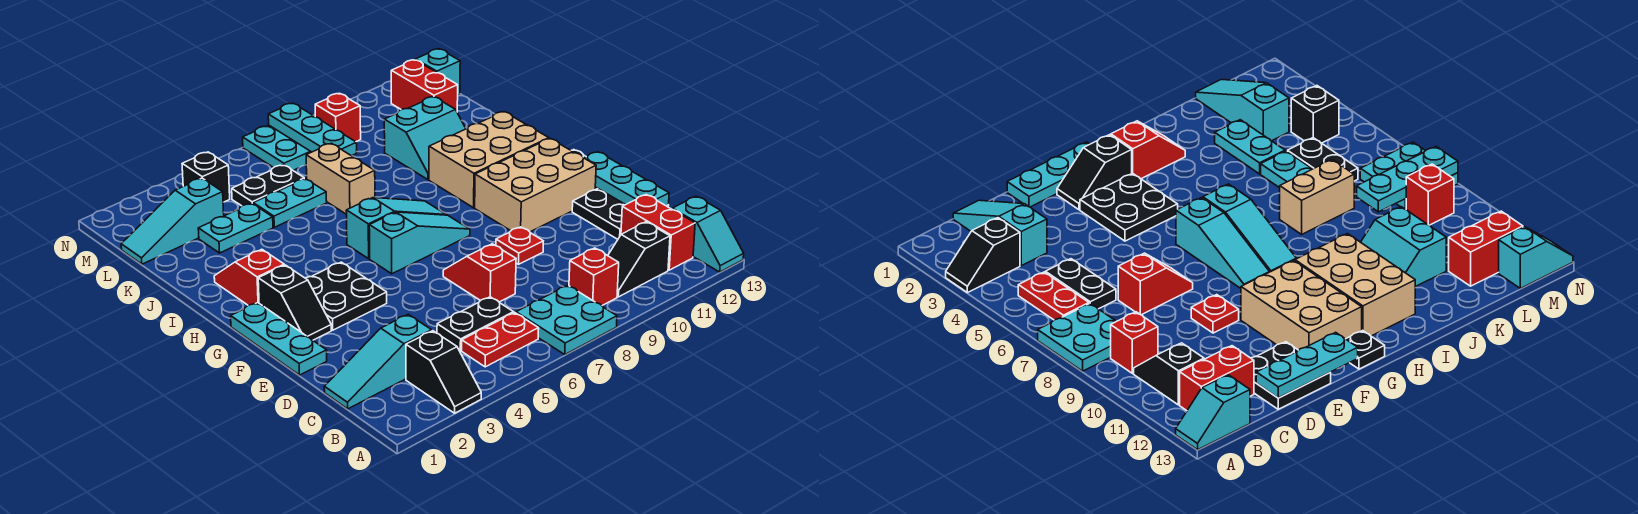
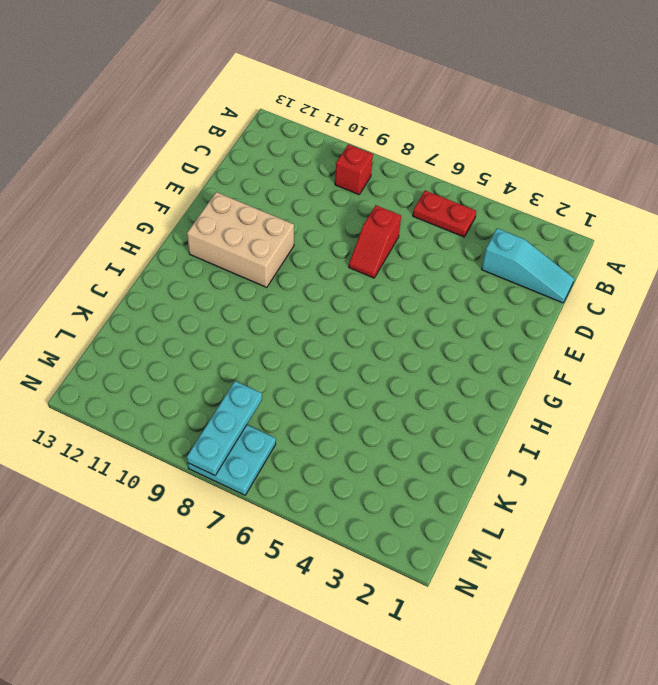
none -> black slope A3:B3 level 1 top B
none -> cyan plate A7:B8 level 1
none -> cyan slope A13:B13 level 1 top B
none -> black slope B10:B11 level 1 top 11

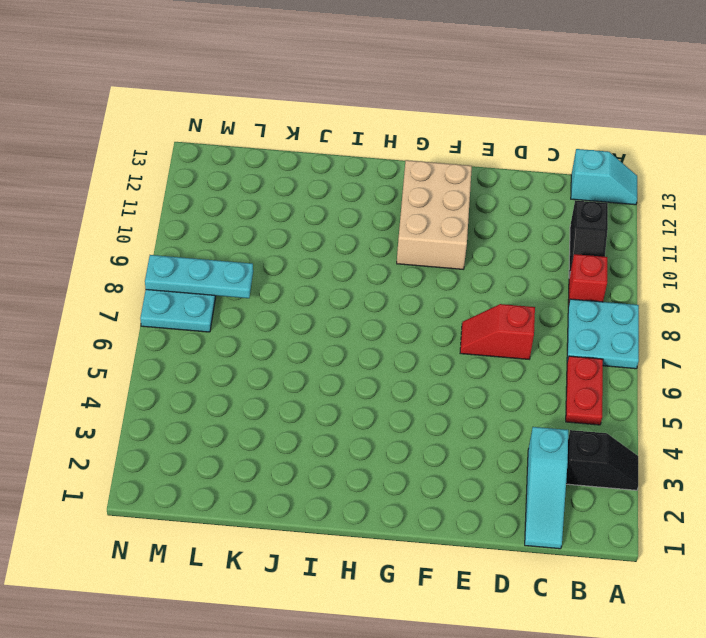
none -> red brick B12:C12 level 1
none -> black plate C5:C6 level 1
none -> black plate D12:E13 level 1
none -> cyan plate E1:G1 level 1

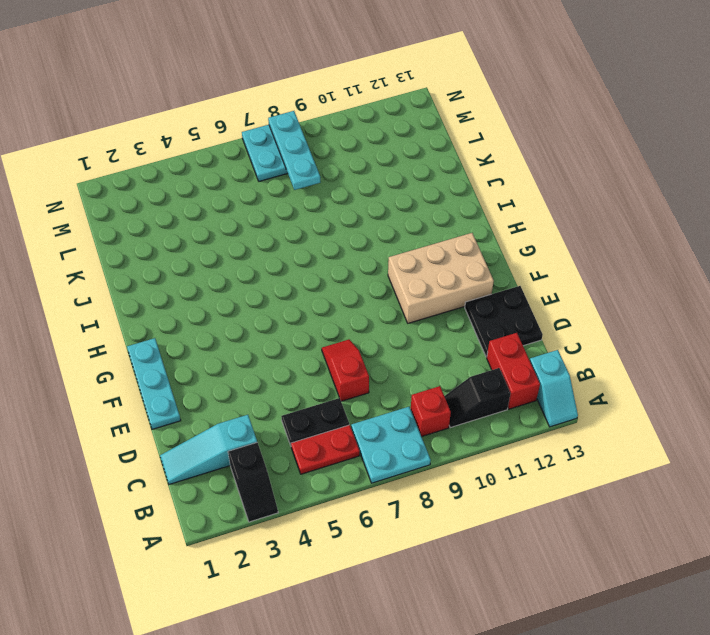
none -> red plate E9 level 1
none -> black slope F2:G2 level 1 top G
none -> black plate F3:G4 level 1
none -> cyan slope G6:G8 level 1 top 6

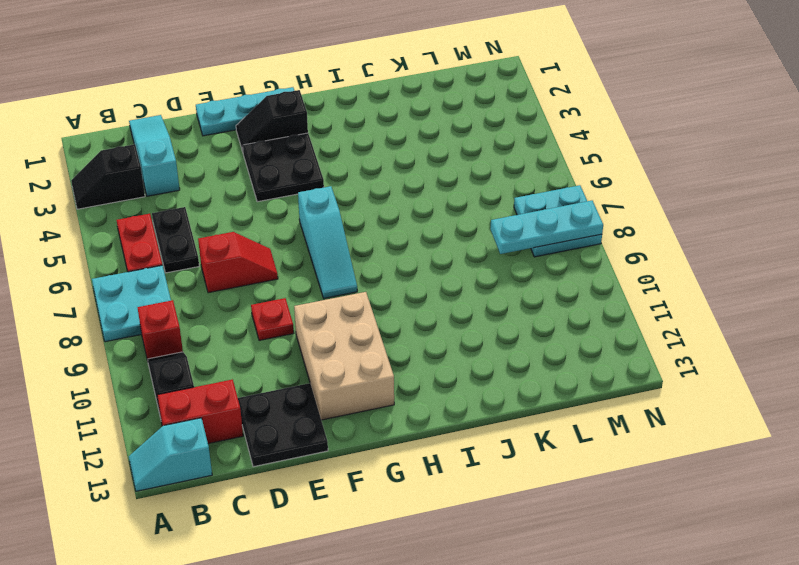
none -> black plate G13 level 1
none -> red slope H2:I2 level 1 top H
none -> cyan slope H6:H8 level 1 top 6
none -> tan brick H10:I12 level 1

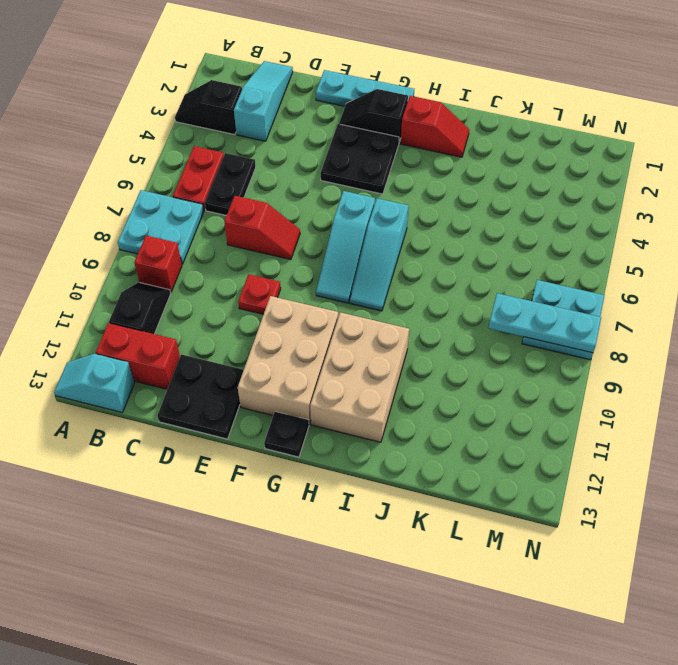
none -> tan brick J7:K7 level 1
none -> cyan slope J10:K11 level 1 top K
none -> cyan plate K3:K4 level 1
none -> cyan plate K5:K6 level 1

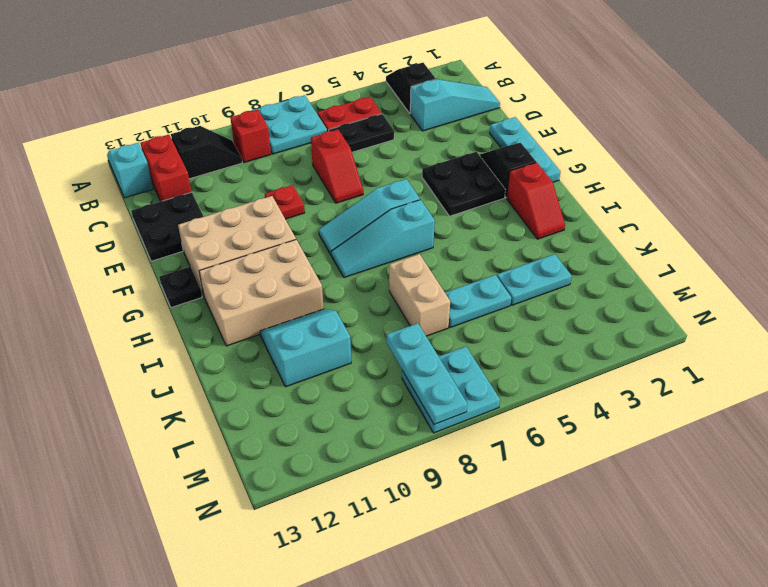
none -> cyan slope L1:L3 level 1 top 3
none -> black plate L5:L6 level 1
none -> red brick L12:M12 level 1
none -> black brick M4 level 1

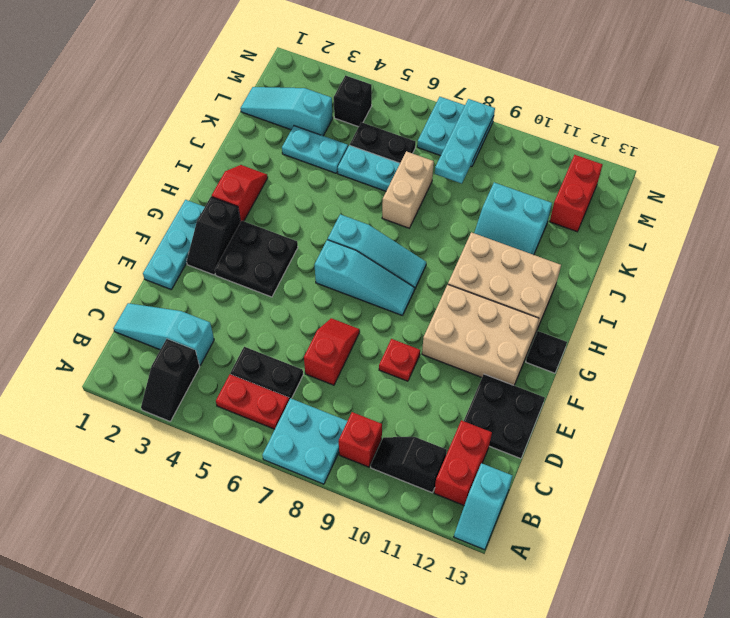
none -> red brick M9 level 1
none -> cyan slope M13:N13 level 1 top M
none -> cyan plate D13:F13 level 2

